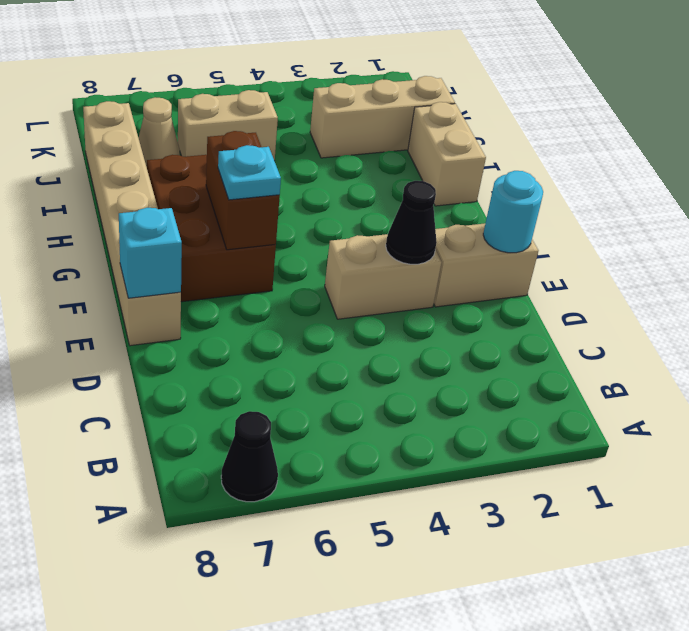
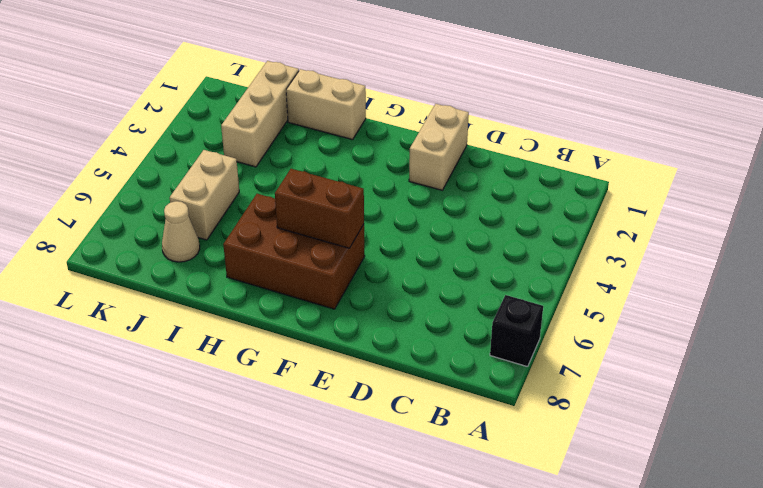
black brick A7 level 1 -> black cone A7 level 1
none -> tan brick E3:E4 level 1
none -> tan brick E8:J8 level 1
none -> cyan round brick E1 level 2

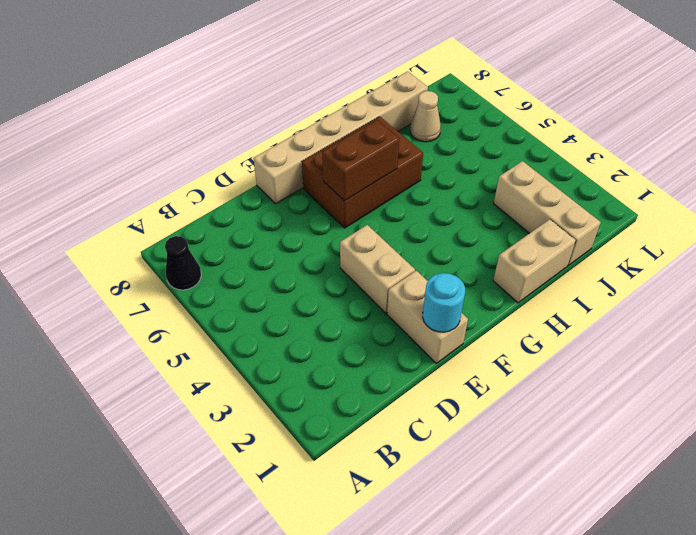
none -> tan brick J5:J6 level 1
none -> black cone E3 level 2
none -> cyan brick E8 level 2

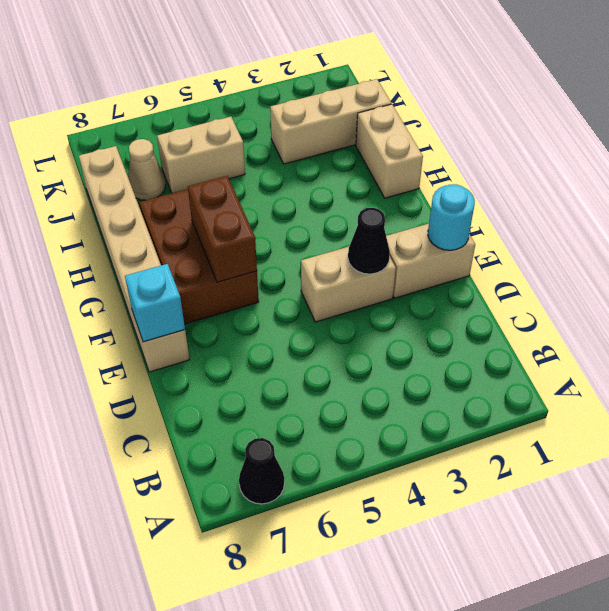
none -> cyan plate F6 level 3

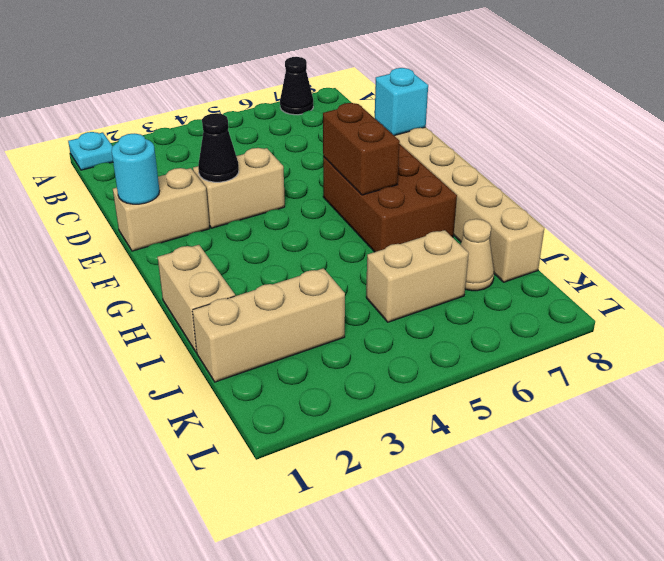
cyan plate A1 level 1 -> cyan plate F6 level 3

